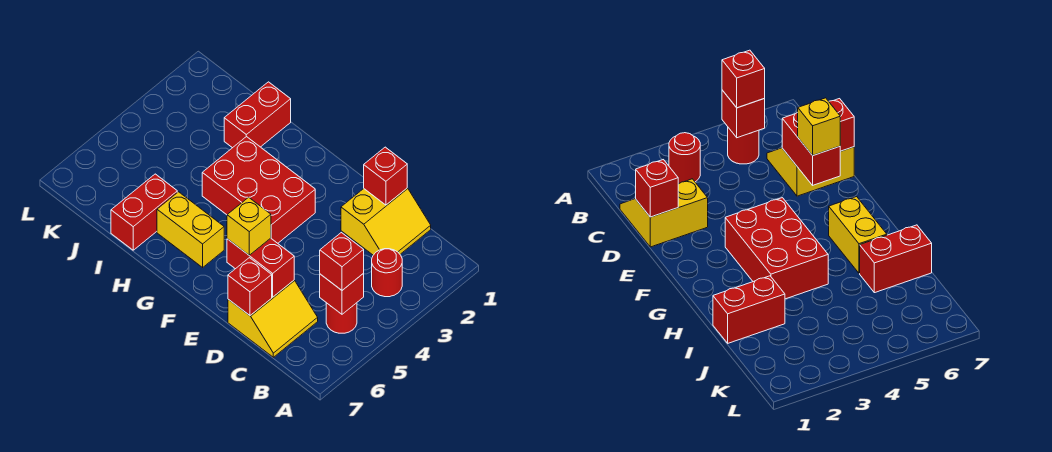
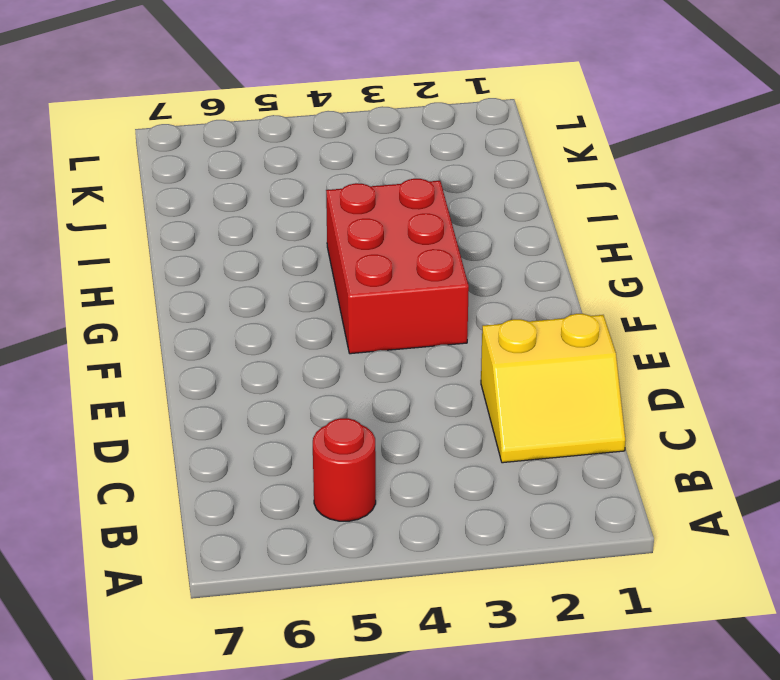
none -> red round brick B3 level 1
none -> yellow slope C6:D7 level 1 top D
none -> yellow brick G6:H6 level 1

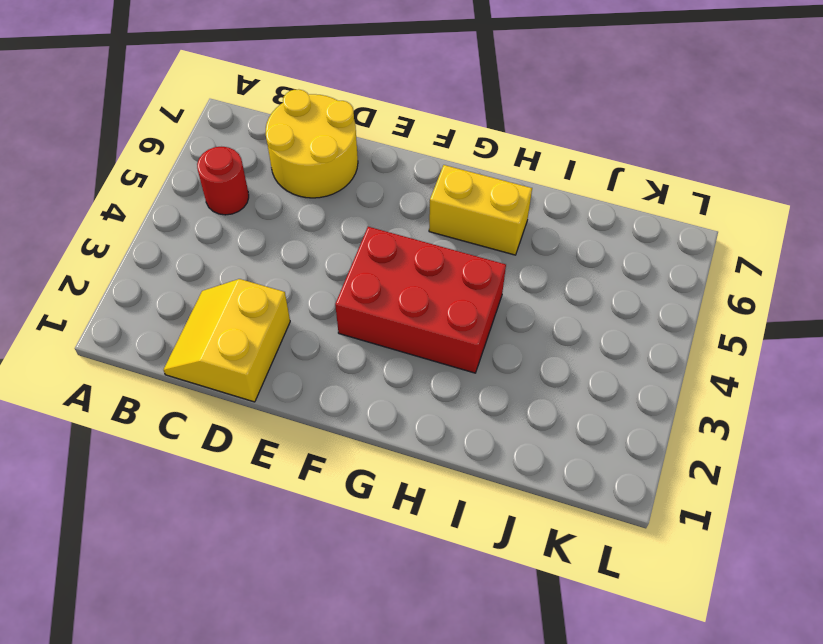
yellow round brick C6:D7 level 1 -> yellow slope C6:D7 level 1 top D
none -> red round brick B3 level 1
none -> red brick I1:I2 level 1
none -> red brick I6:I7 level 1

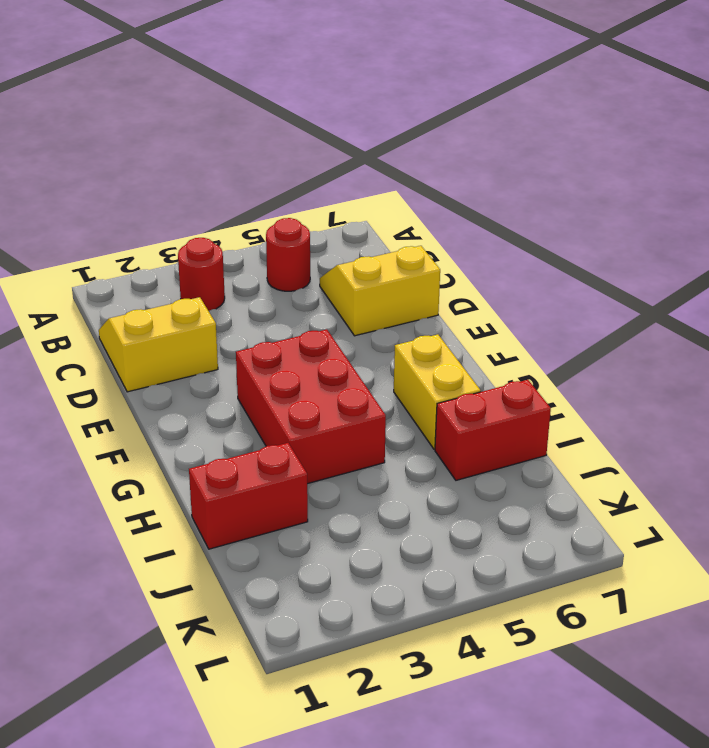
none -> red brick B5 level 2
none -> red brick D1 level 2
none -> red brick D6:E6 level 2

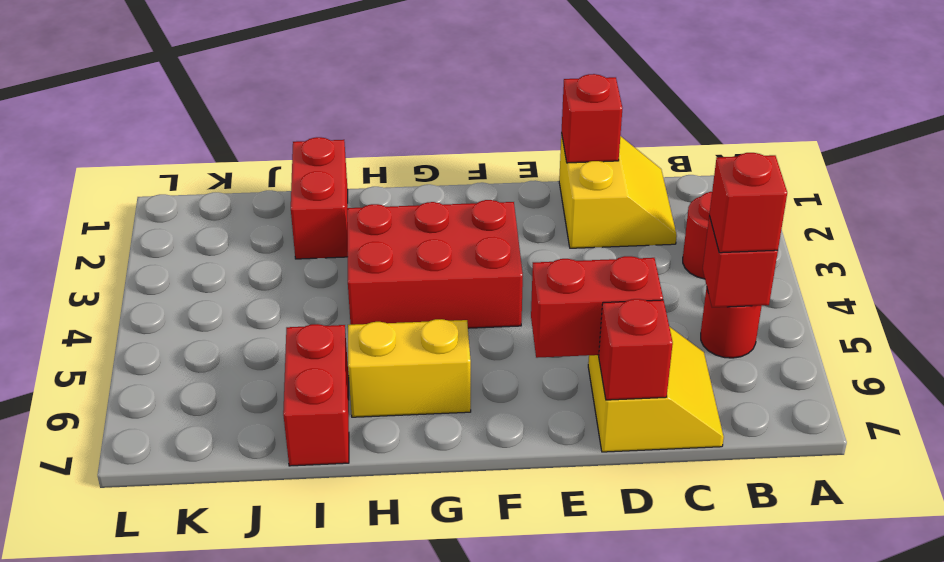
none -> yellow brick E6 level 3

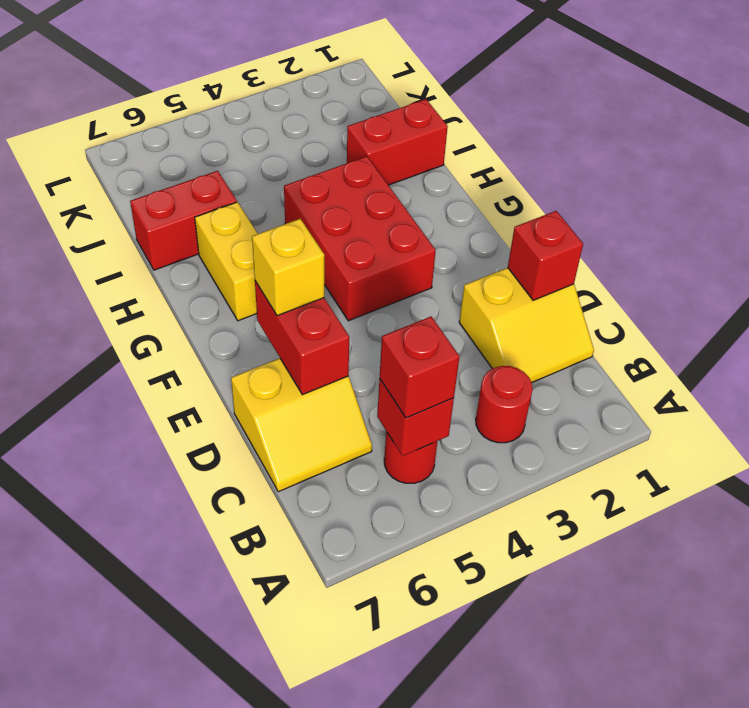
none -> red brick D7 level 2

